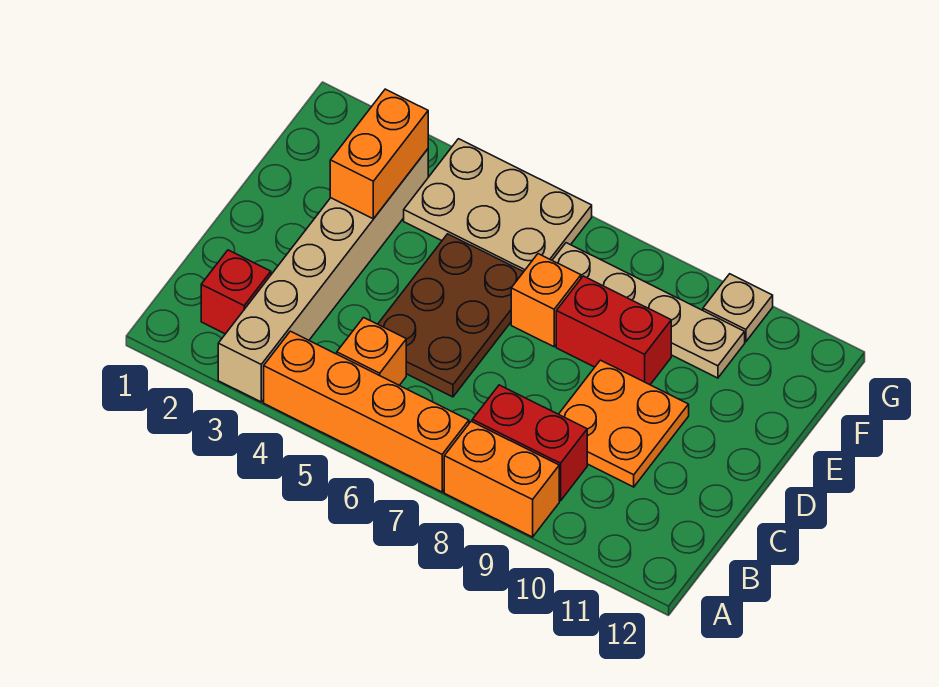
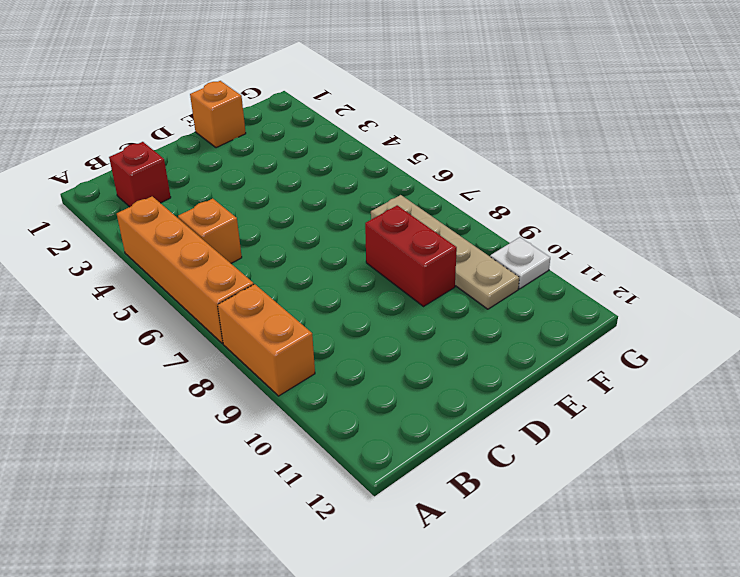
orange brick E1 level 1 -> orange brick E7 level 1
white plate G10 level 1 -> tan plate G10 level 1
none -> tan brick A3:F3 level 1
none -> red brick B8:B9 level 1
none -> brown plate C5:E6 level 1

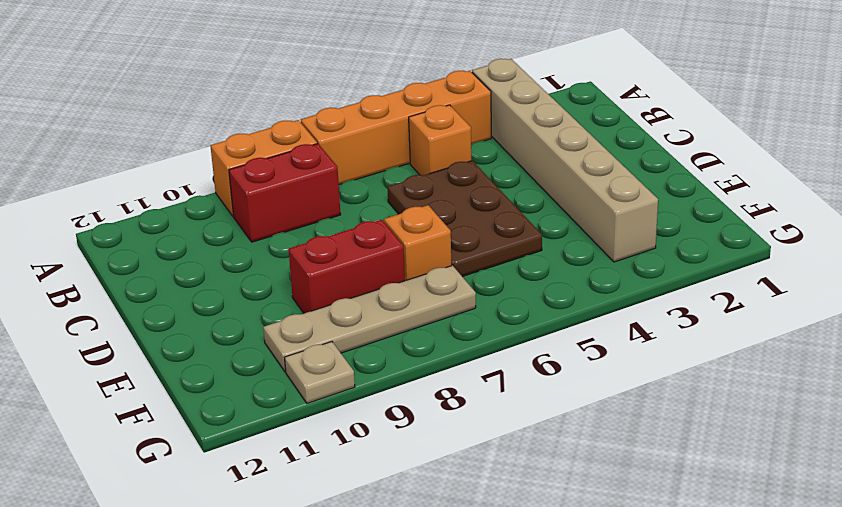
none -> red brick B2 level 1
none -> orange plate C9:D10 level 1
none -> tan plate F4:G6 level 1

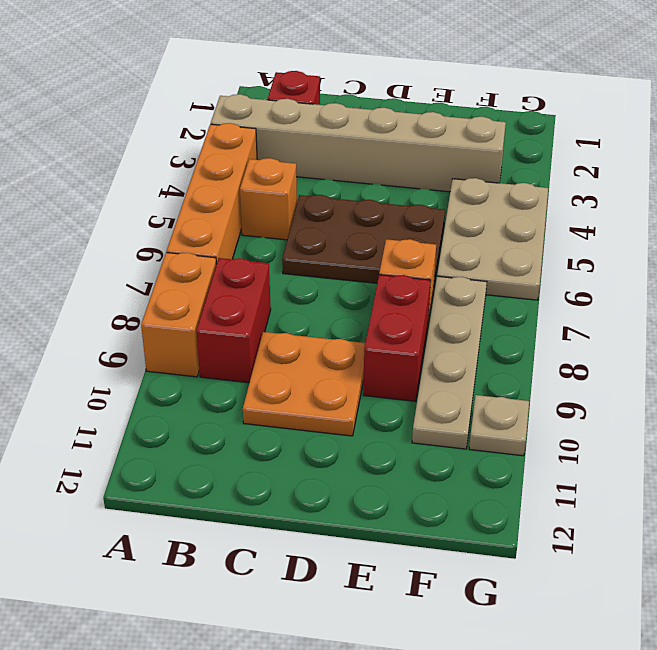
none -> orange brick E3:F3 level 2

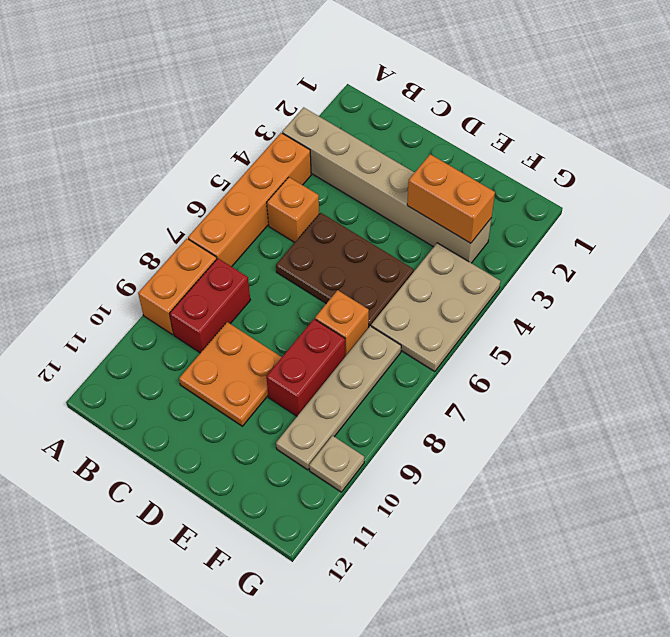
none -> red brick B2 level 1

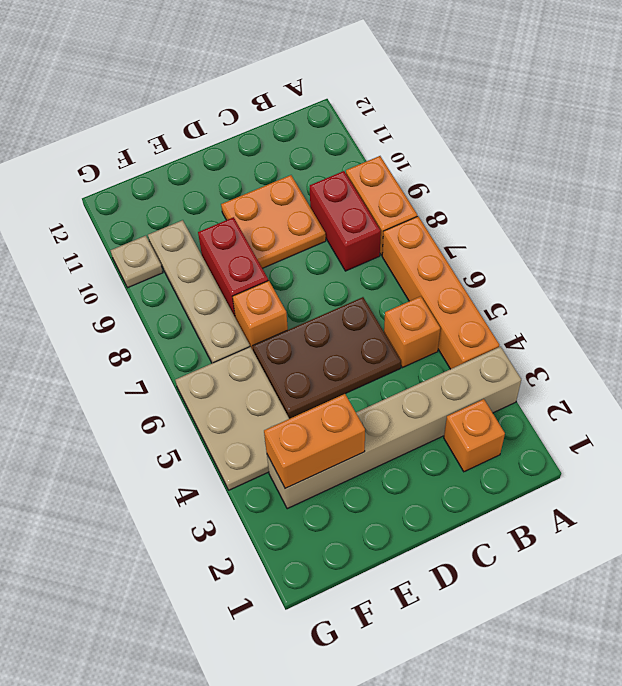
orange brick B2 level 1 -> red brick B2 level 1

